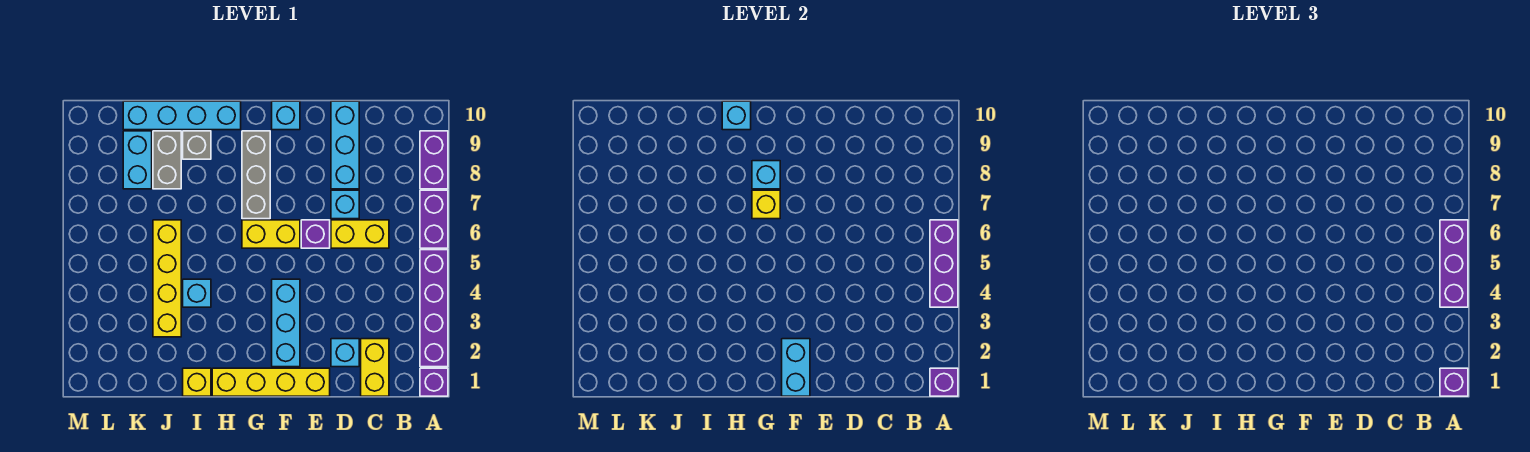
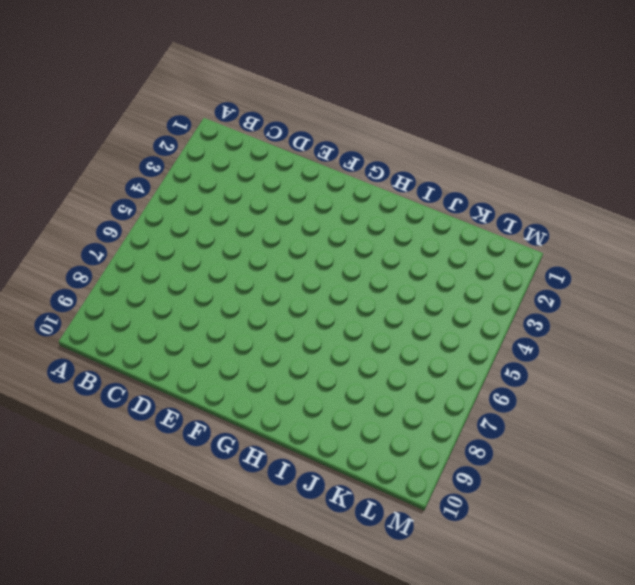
none -> purple brick A1 level 1
none -> purple brick A2:A5 level 1
none -> purple brick A6:A7 level 1
none -> purple brick A8:A9 level 1

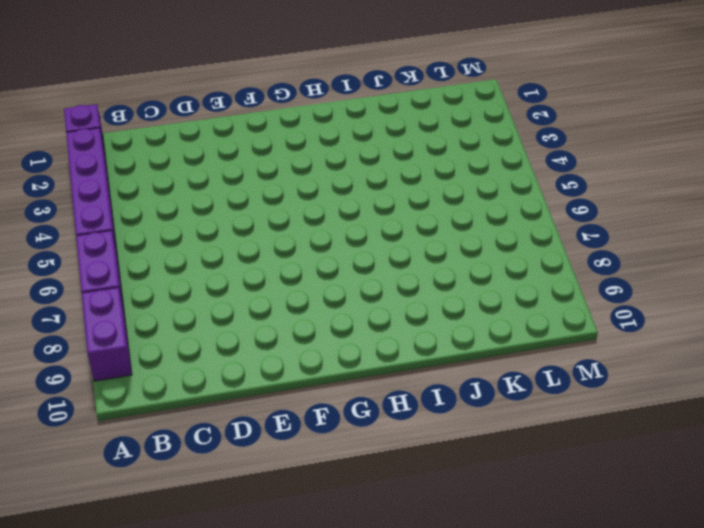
none -> yellow brick C1:C2 level 1
none -> yellow brick C6:D6 level 1
none -> cyan brick D2 level 1
none -> cyan brick D7 level 1

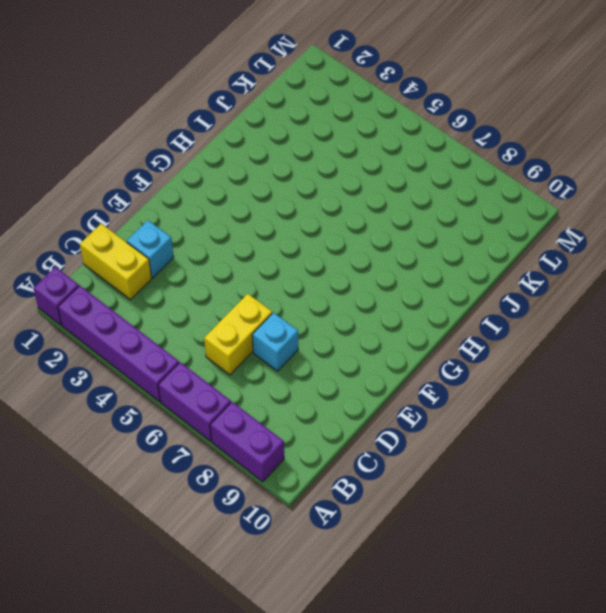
none -> cyan brick D8:D10 level 1
none -> yellow brick E1:H1 level 1
none -> purple brick E6 level 1
none -> cyan brick F2:F4 level 1

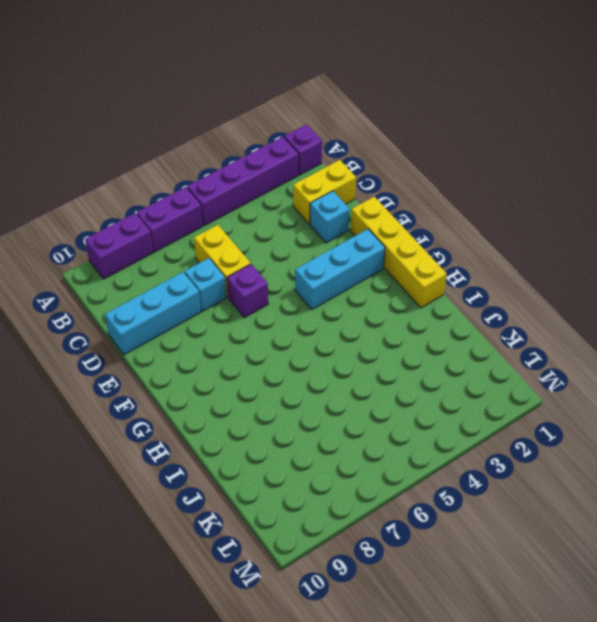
none -> yellow brick F6:G6 level 1
none -> cyan brick F10 level 1
none -> grey brick G7:G9 level 1
none -> cyan brick H10:K10 level 1

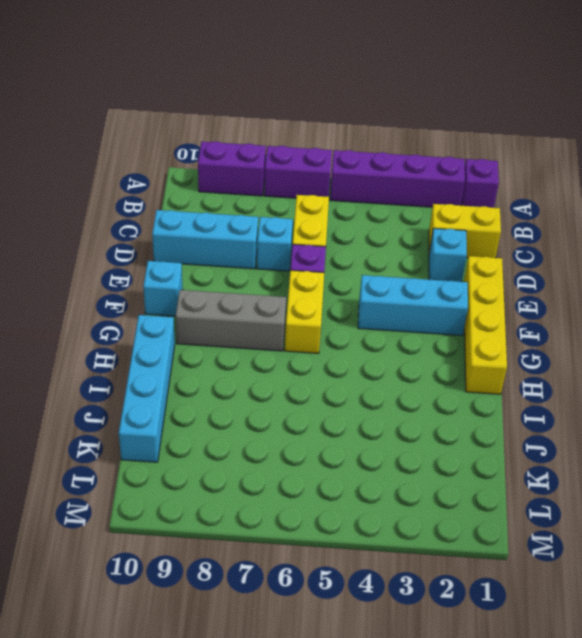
none -> yellow brick I1 level 1
none -> cyan brick I4 level 1
none -> grey brick I9 level 1
none -> yellow brick J3:J6 level 1

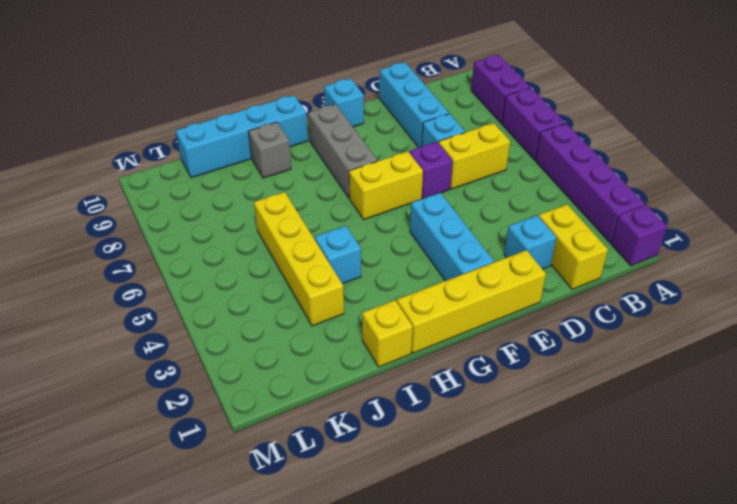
none -> grey brick J8:J9 level 1
none -> cyan brick K8:K9 level 1
none -> purple brick A1 level 2
none -> purple brick A4:A6 level 2

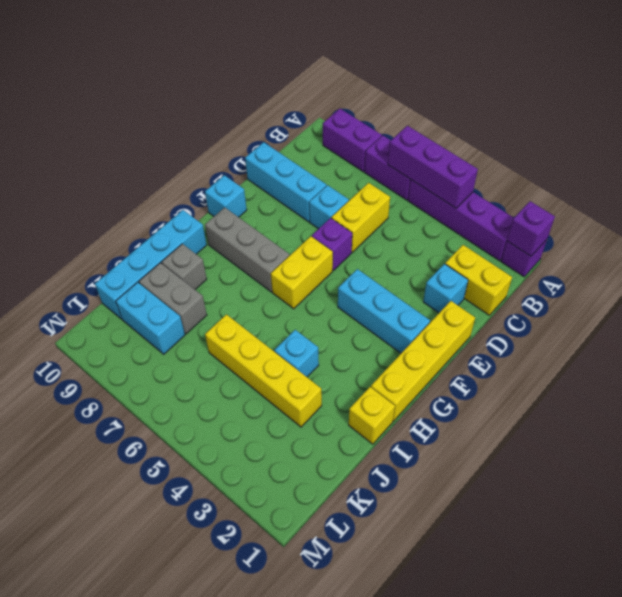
none -> cyan brick F1:F2 level 2
none -> yellow brick G7 level 2
none -> cyan brick G8 level 2
none -> cyan brick H10 level 2

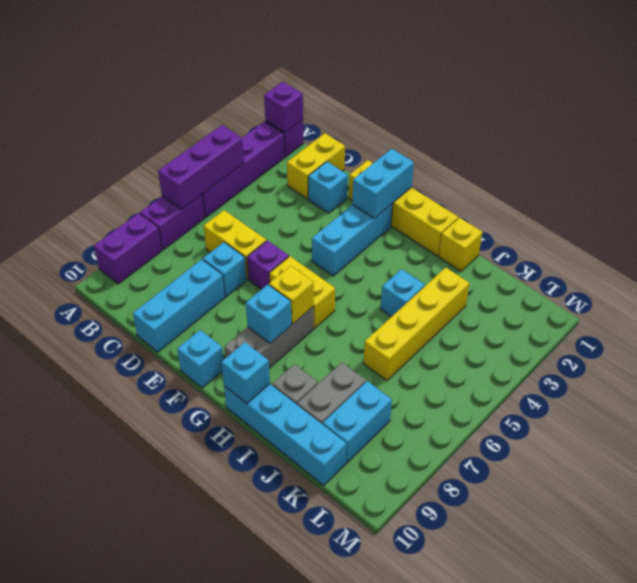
none -> purple brick A1 level 3
none -> purple brick A4:A6 level 3

